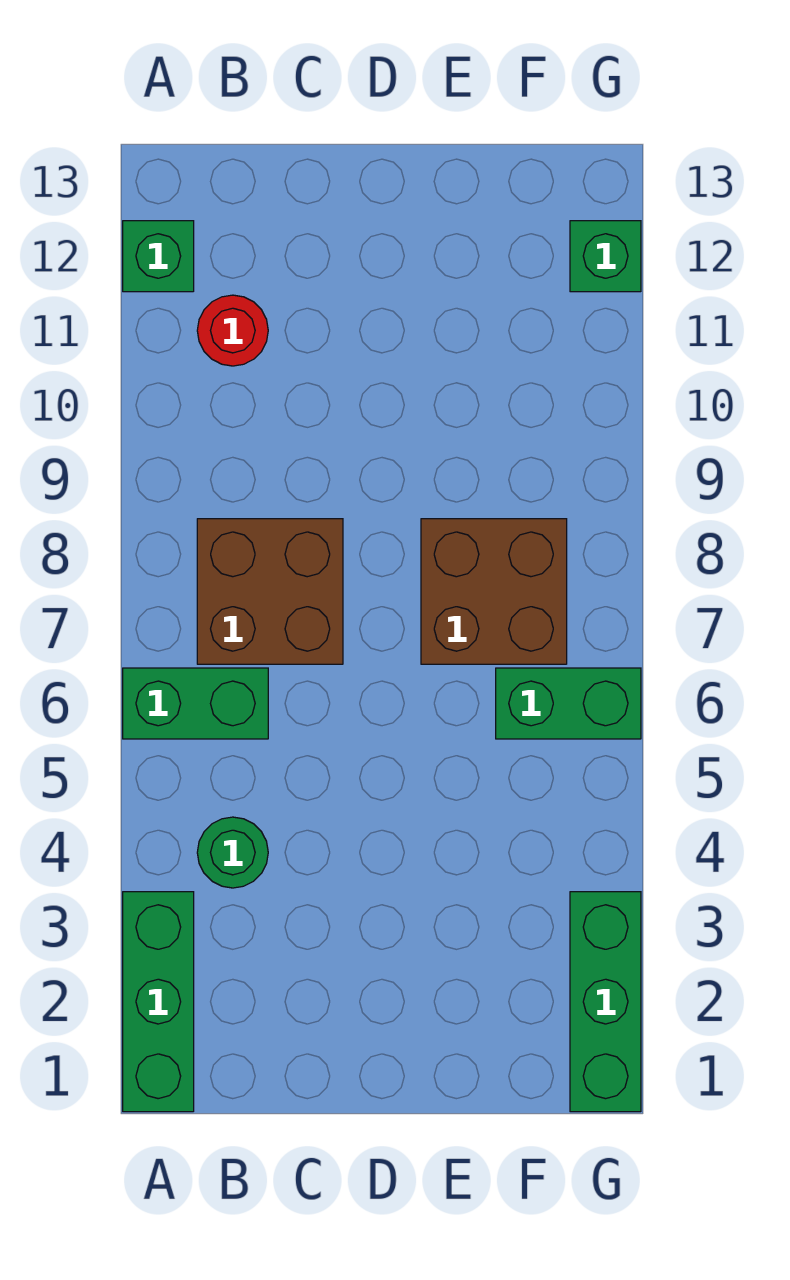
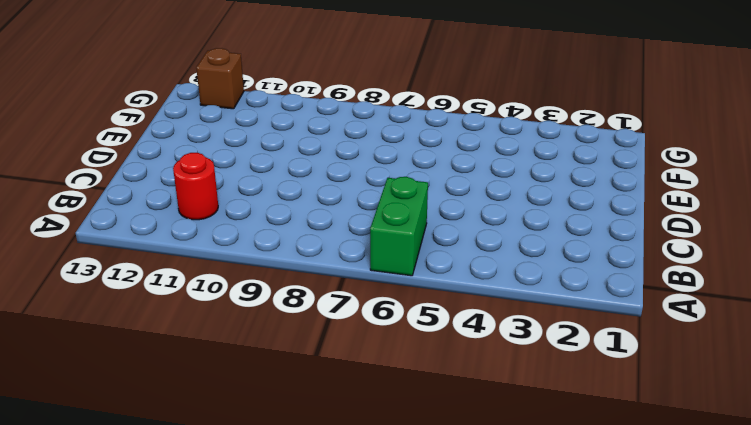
brown brick G12 level 1 -> green brick G12 level 1
none -> green brick A1:A3 level 1
none -> green brick A12 level 1

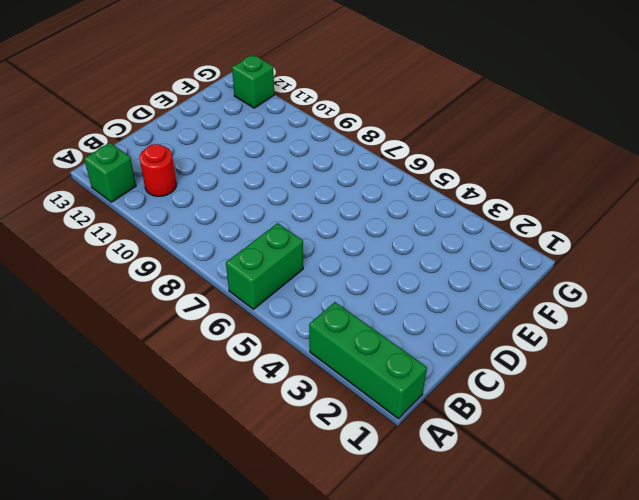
none -> green round brick B4 level 1
none -> brown brick B7:C8 level 1

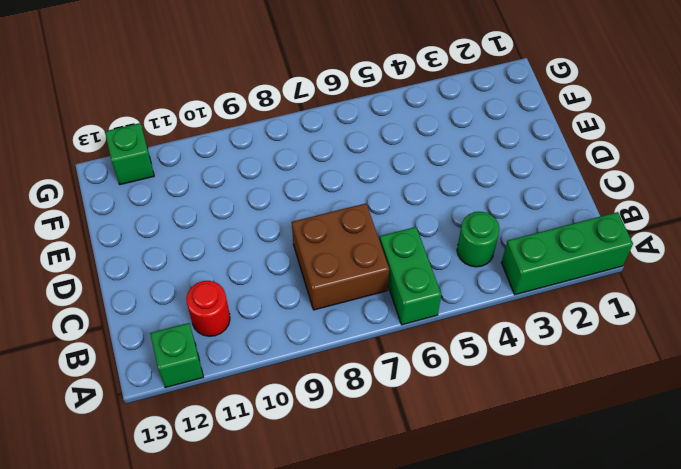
none -> brown brick E7:F8 level 1
none -> green brick F6:G6 level 1

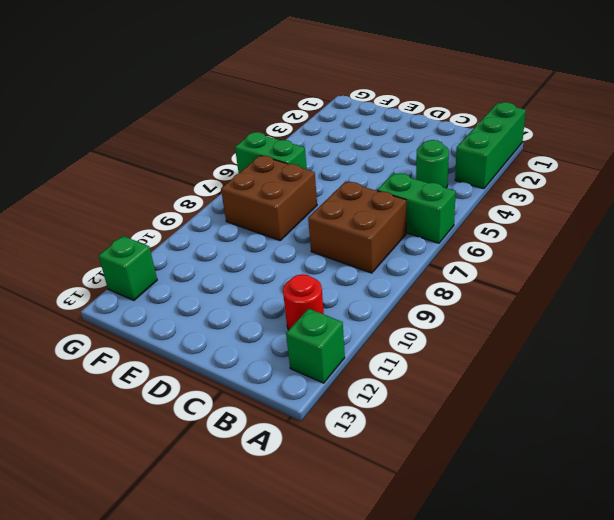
none -> green brick G1:G3 level 1

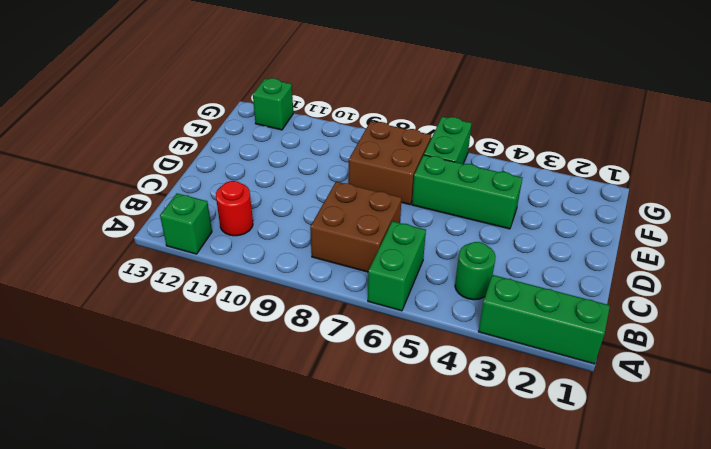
green brick E4:E6 level 1 -> green brick G1:G3 level 1

